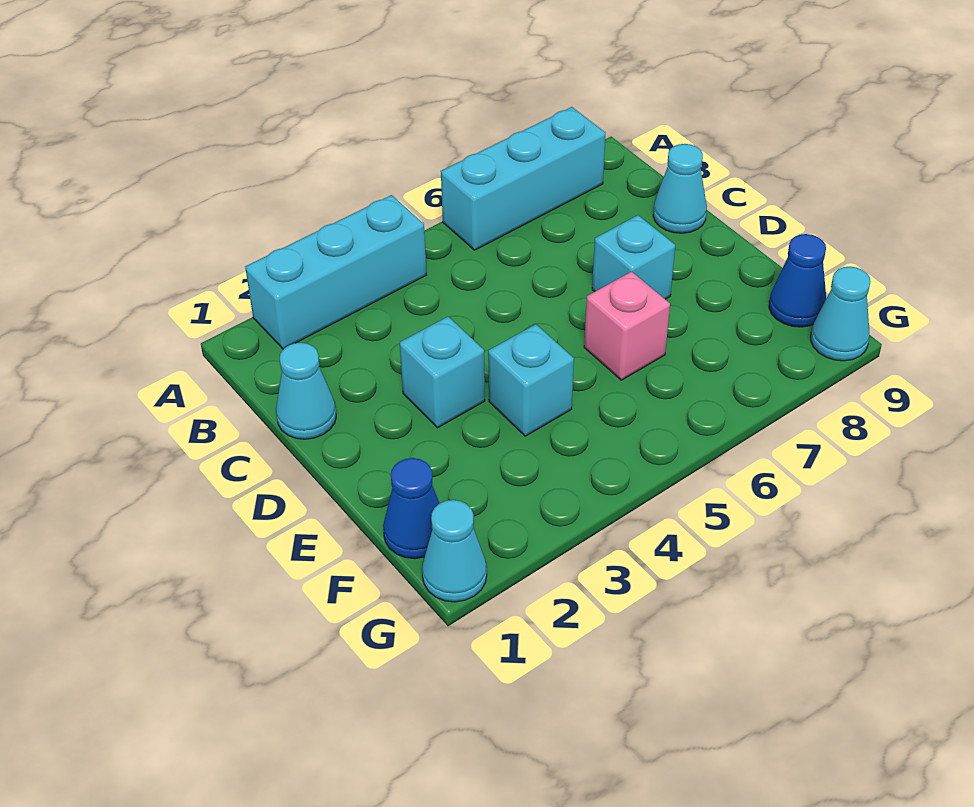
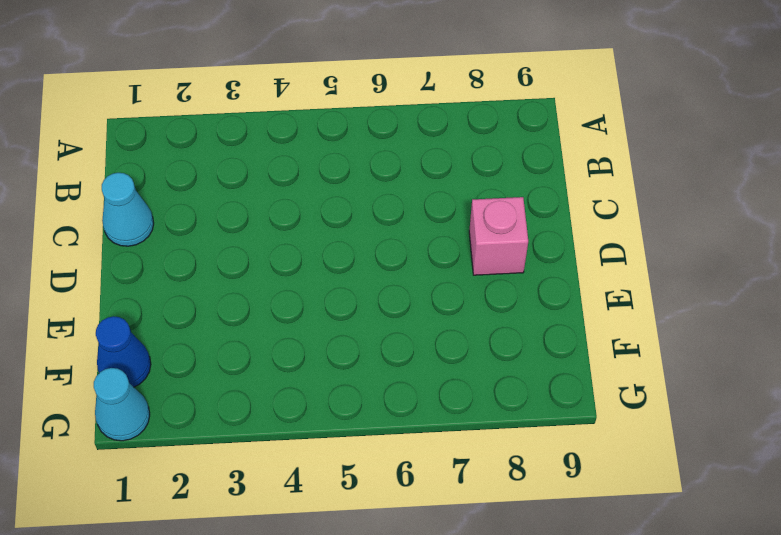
pink brick D8 level 1 -> pink brick E6 level 1
none -> cyan brick A2:A4 level 1
none -> cyan brick A6:A8 level 1
none -> cyan cone C9 level 1

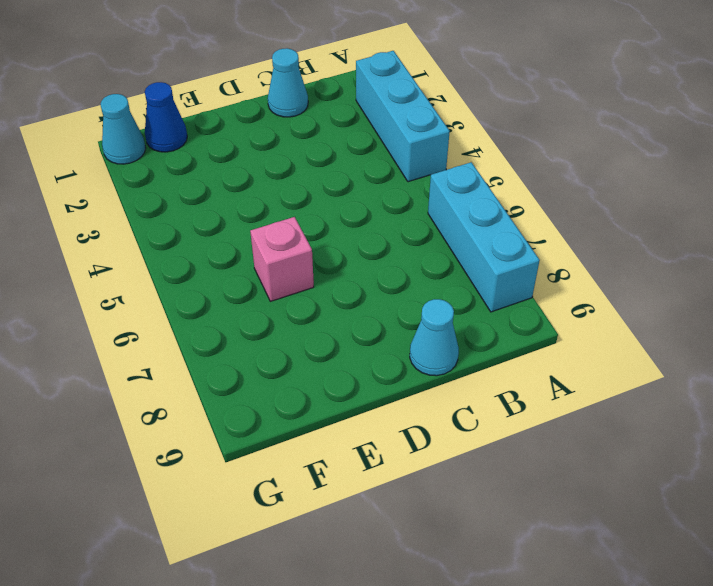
none -> cyan brick D3 level 1
none -> cyan brick D7 level 1
none -> cyan brick E4 level 1

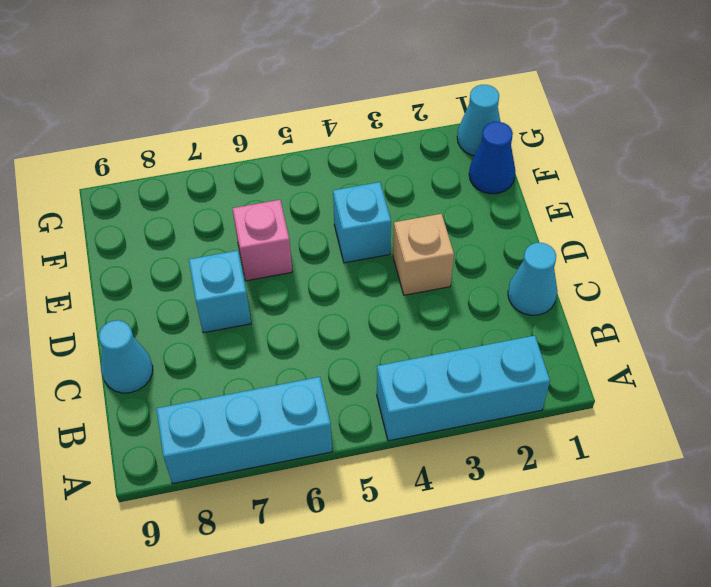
tan brick D3 level 1 -> cyan brick D3 level 1
none -> blue cone F9 level 1
none -> cyan cone G9 level 1

